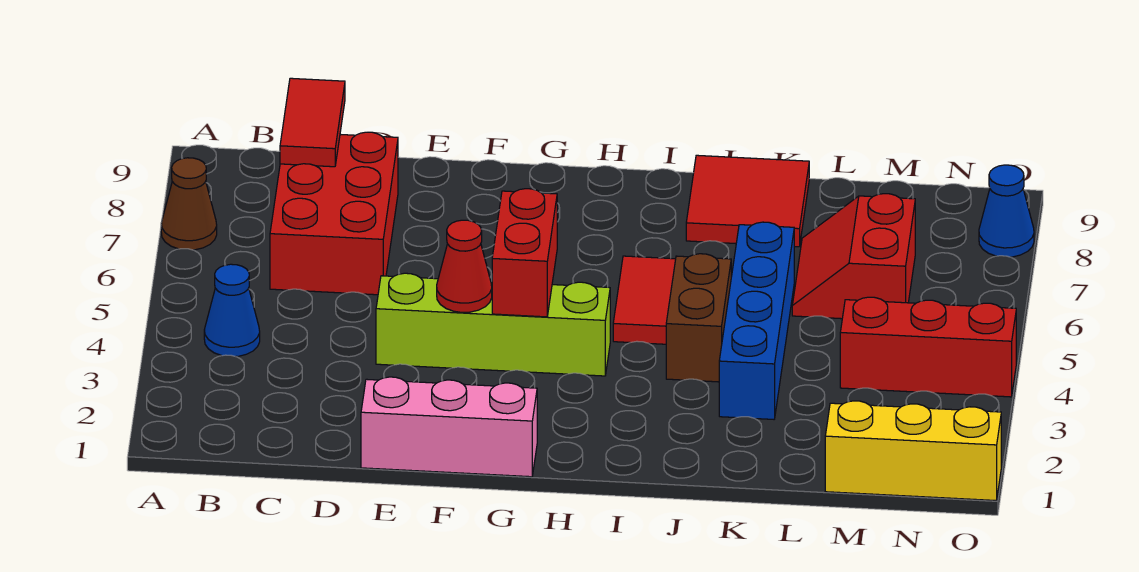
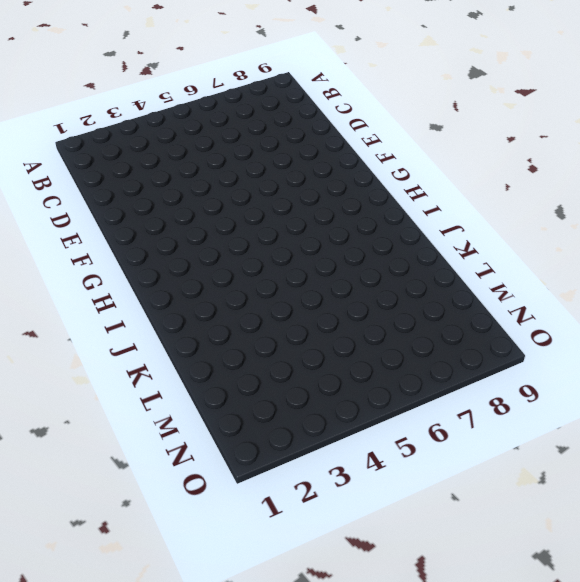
none -> brown cone A7 level 1
none -> blue cone B4 level 1
none -> red brick C6:D8 level 1

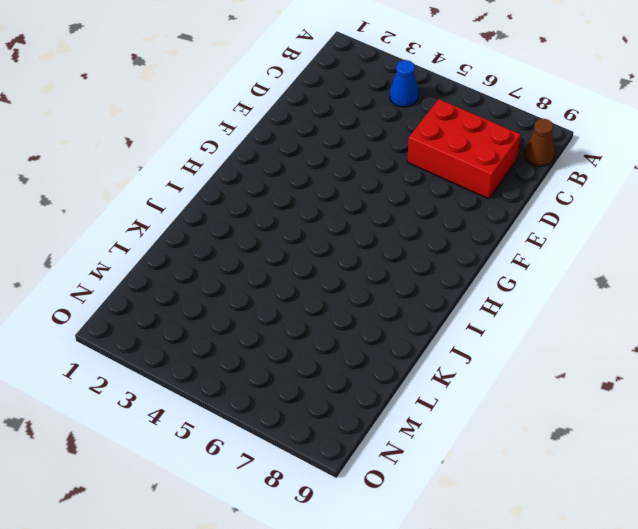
brown cone B9 level 1 -> brown cone A7 level 1
none -> pink brick E1:G1 level 1
none -> lime brick E4:H4 level 1
none -> red tile I5:I6 level 1

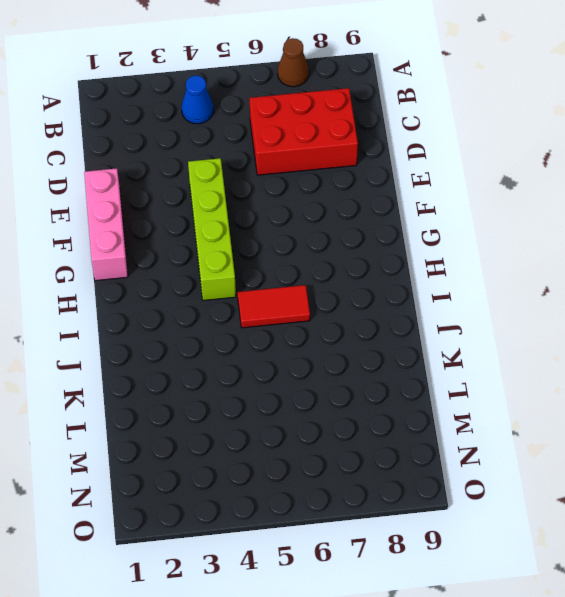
none -> brown brick J4:J5 level 1
none -> red tile J8:K9 level 1
none -> blue brick K3:K6 level 1

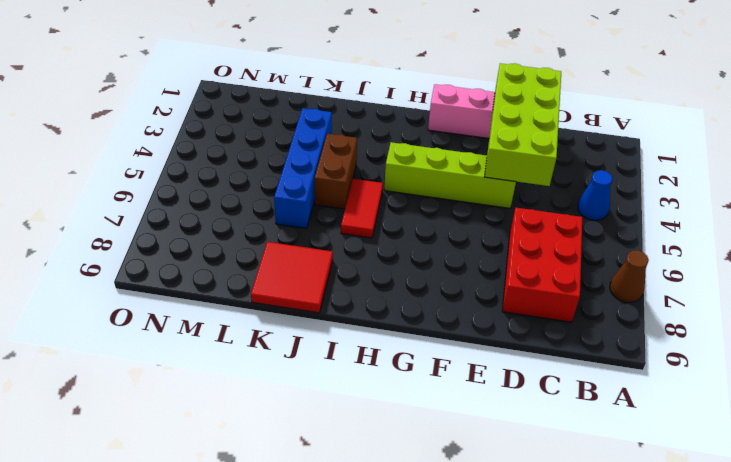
lime brick D1:E4 level 2 -> none
none -> red slope L6:M7 level 1 top M
none -> yellow brick M1:O1 level 1
none -> red brick M4:O4 level 1

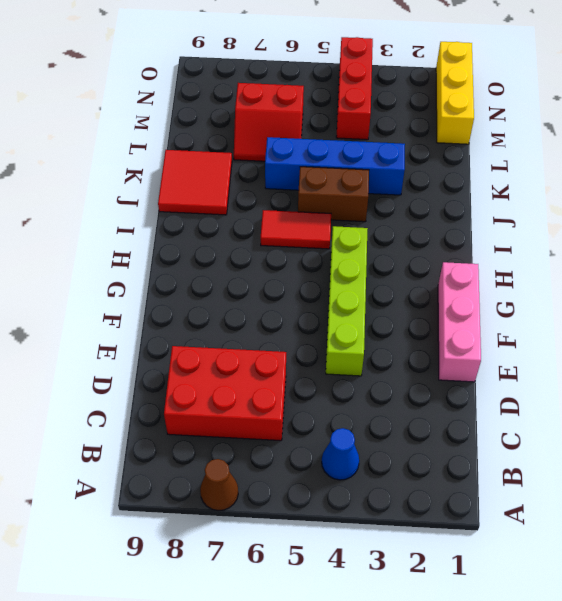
none -> blue cone O8 level 1
none -> red tile C8:C9 level 2
none -> red cone F4 level 2

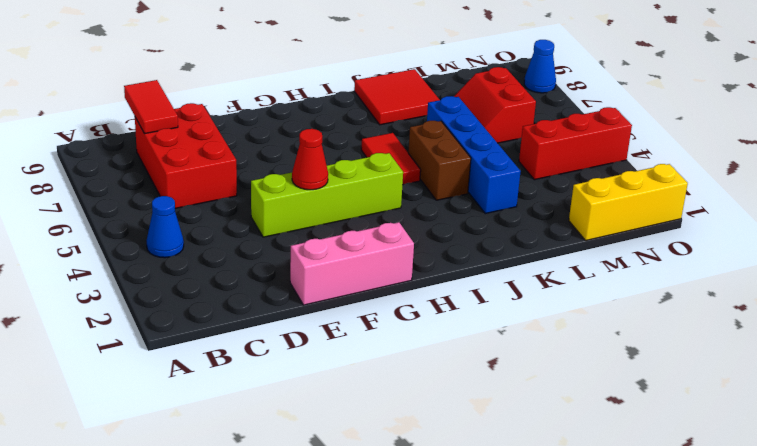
none -> brown cone A7 level 1
none -> red brick G4:G5 level 2

